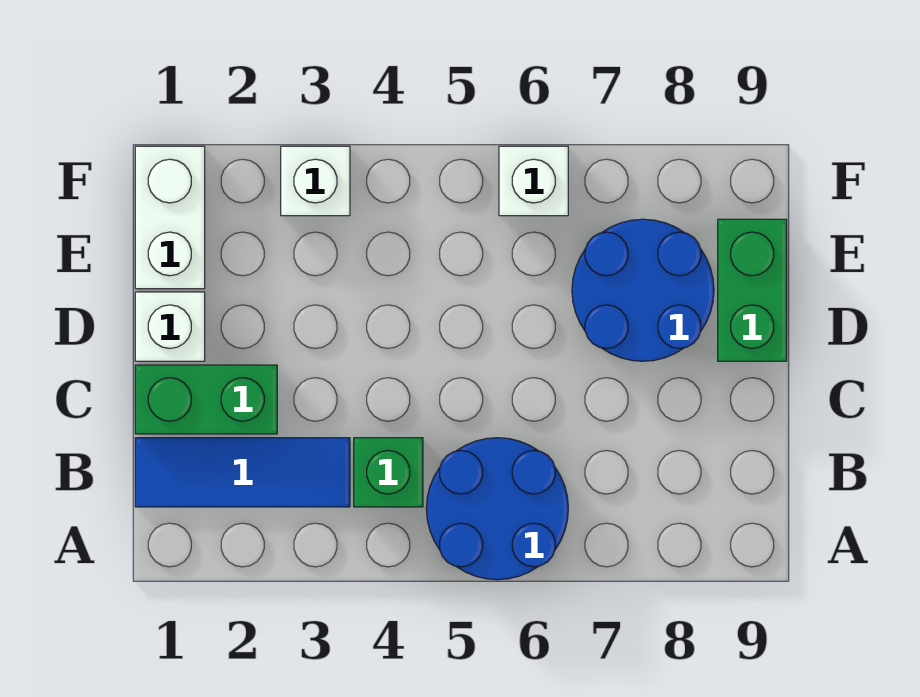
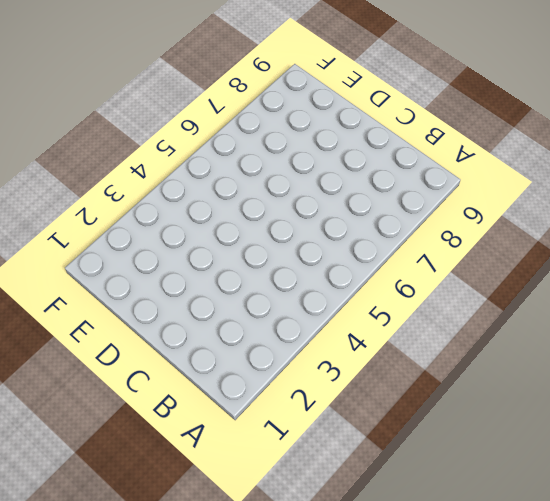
none -> blue round brick A5:B6 level 1
none -> blue tile B1:B3 level 1

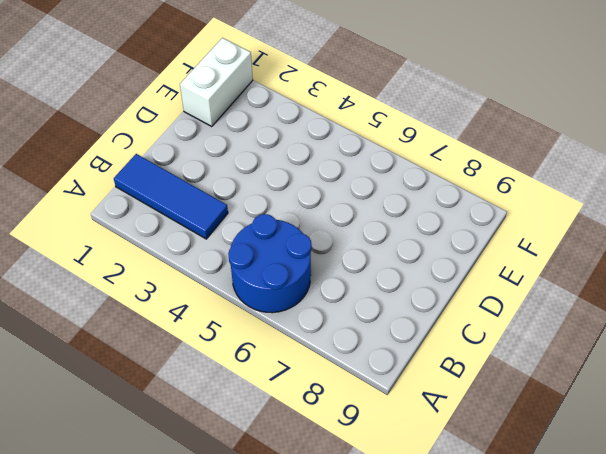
none -> green brick B4 level 1
none -> green brick C1:C2 level 1

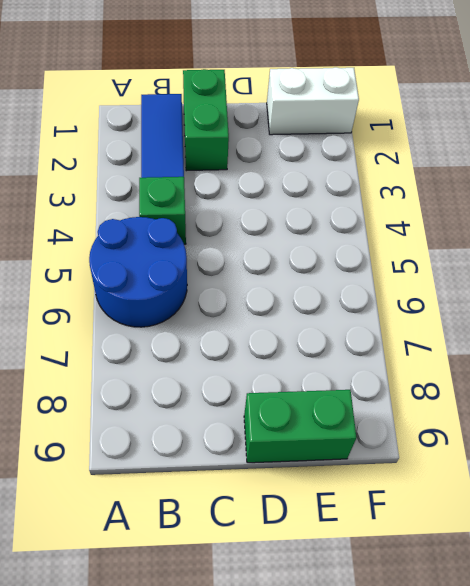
none -> white brick D1 level 1
none -> blue round brick D7:E8 level 1

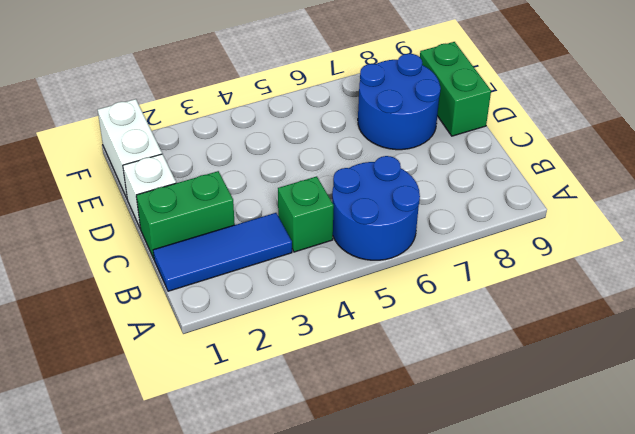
none -> white brick F3 level 1
none -> white brick F6 level 1

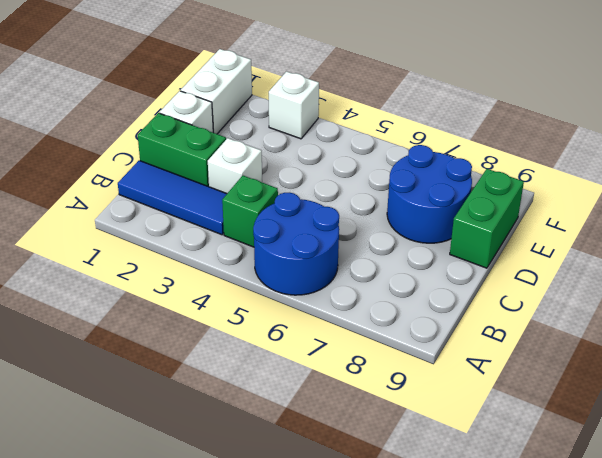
white brick C3 level 1 -> white brick F6 level 1

